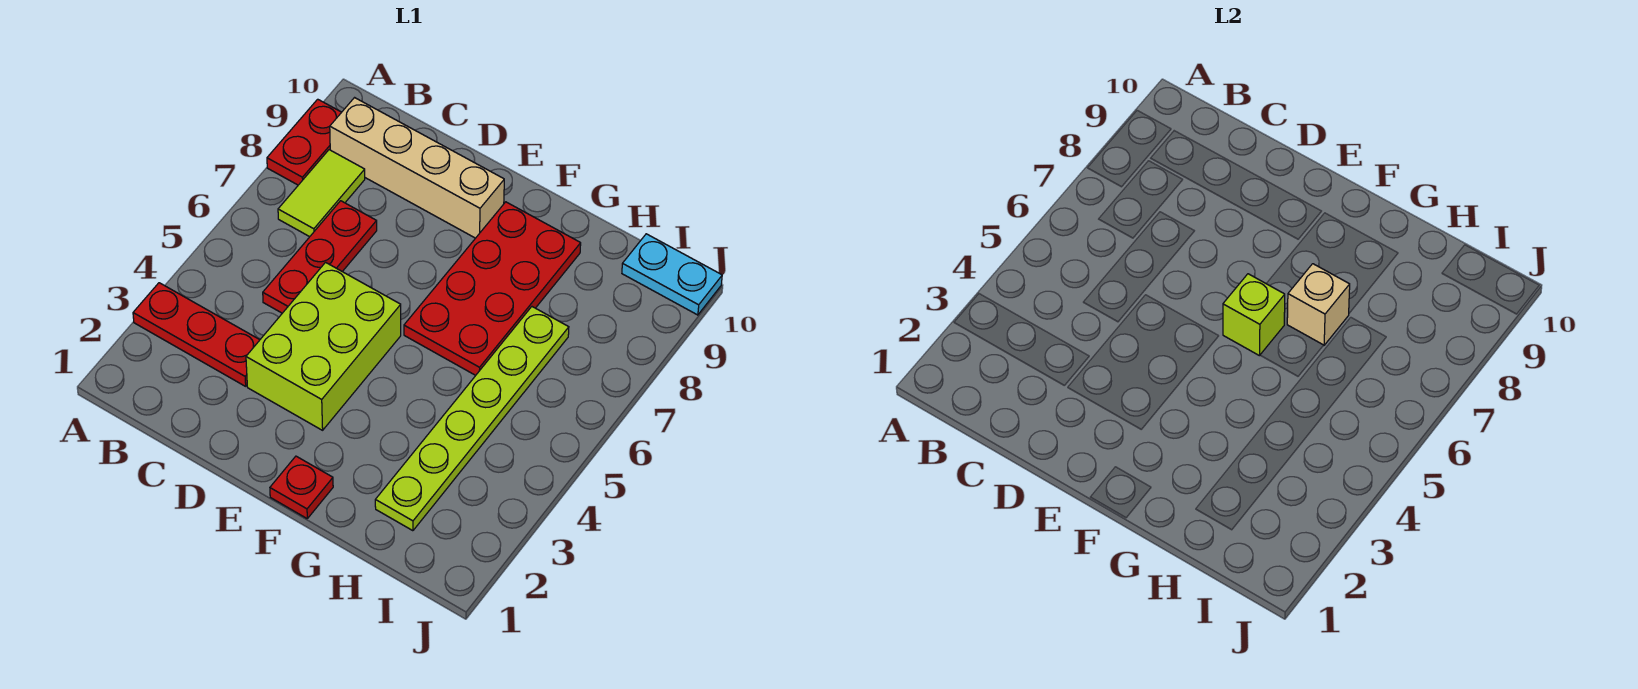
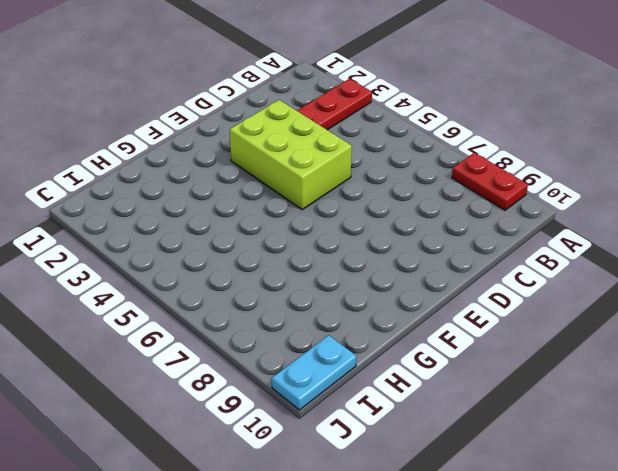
none -> lime tile B7:B8 level 1
none -> tan brick B9:E9 level 1
none -> red plate C5:C7 level 1

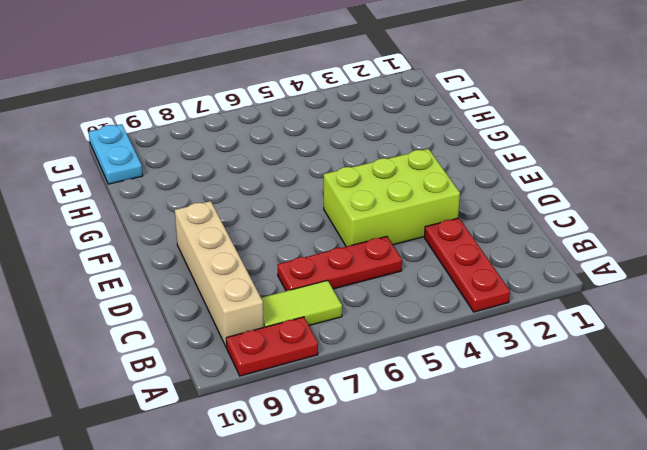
none -> red plate F1 level 1
none -> red plate F6:G9 level 1
none -> lime plate H2:H7 level 1

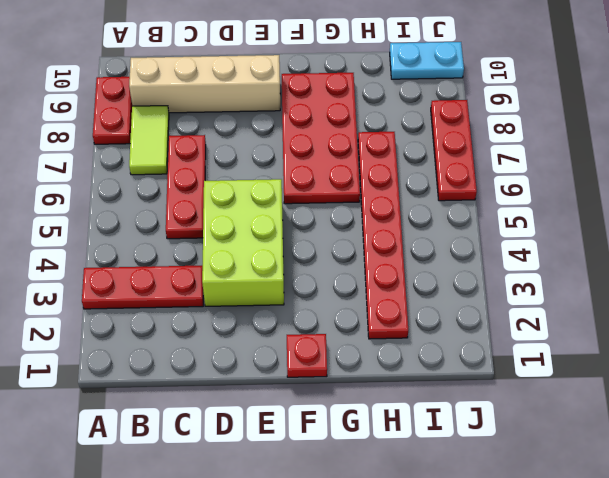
red plate H2:H7 level 1 -> lime plate H2:H7 level 1
red plate J6:J8 level 1 -> none
none -> lime brick F6 level 2
none -> tan brick G7 level 2

